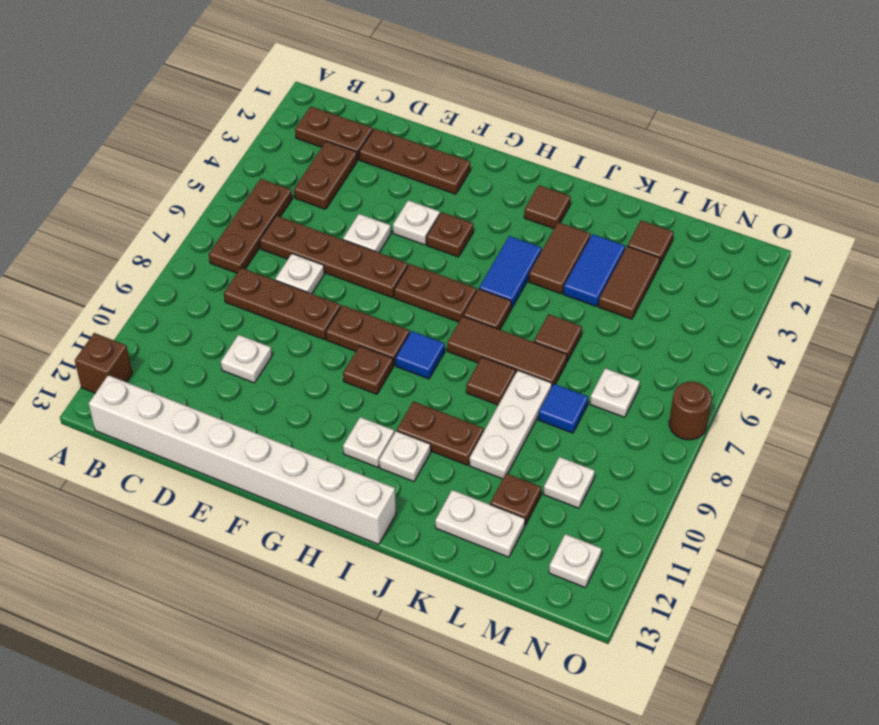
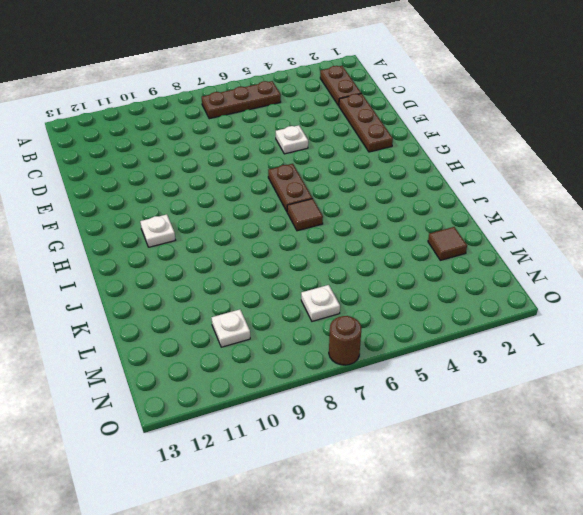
none -> brown brick A12 level 1
none -> white brick B13:I13 level 1
none -> brown plate C3:C4 level 1
none -> brown plate C6:F6 level 1

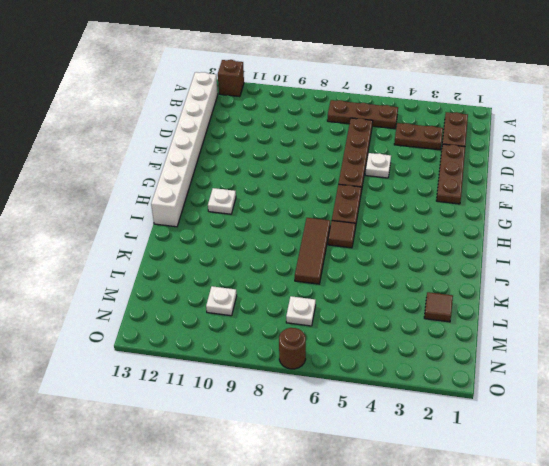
none -> brown plate C8:E8 level 1
none -> white plate D7 level 1
none -> white plate D10 level 1
none -> white plate F4 level 1

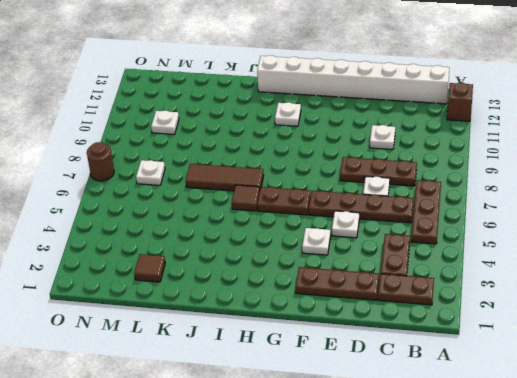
none -> brown plate F8:G8 level 1
none -> brown plate G4 level 1
none -> brown plate G9 level 1
none -> blue tile H8 level 1

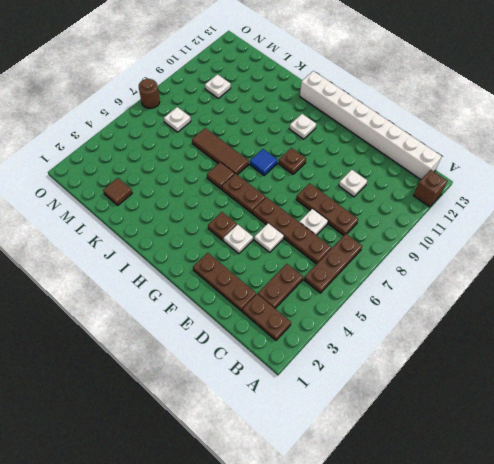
none -> brown plate F8:G8 level 1
none -> brown tile I2 level 1
none -> blue tile I4:I5 level 1
none -> brown plate I10:J10 level 1

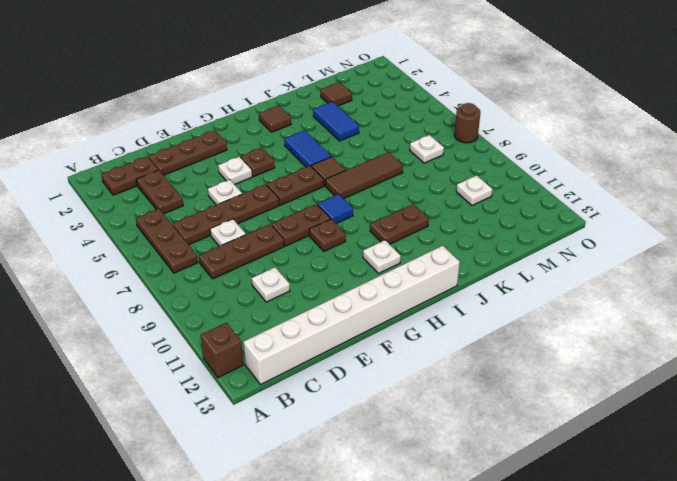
none -> white plate I11 level 1
none -> brown tile J3:J4 level 1
none -> brown tile J8 level 1
none -> brown tile K6 level 1

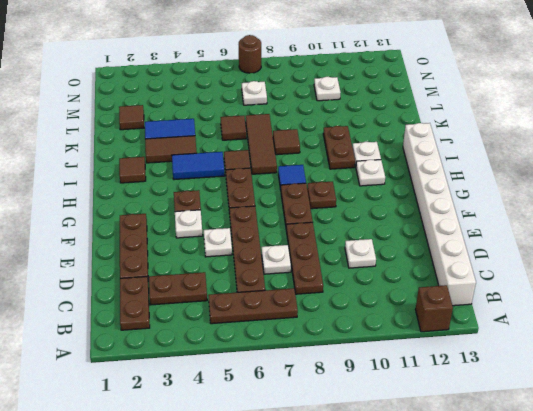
none -> white plate K8:K10 level 1
none -> white plate K12:L12 level 1
none -> brown tile L3:L4 level 1
none -> blue tile L8 level 1

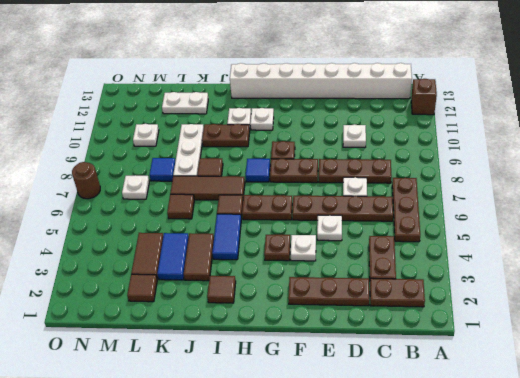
none -> brown plate L11 level 1
none -> white plate N12 level 1

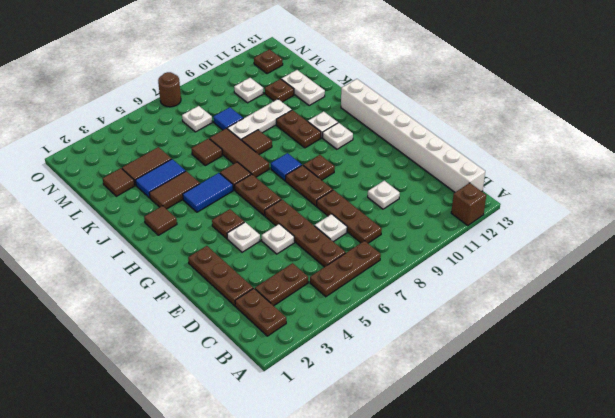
brown plate N12 level 1 -> white plate N12 level 1

